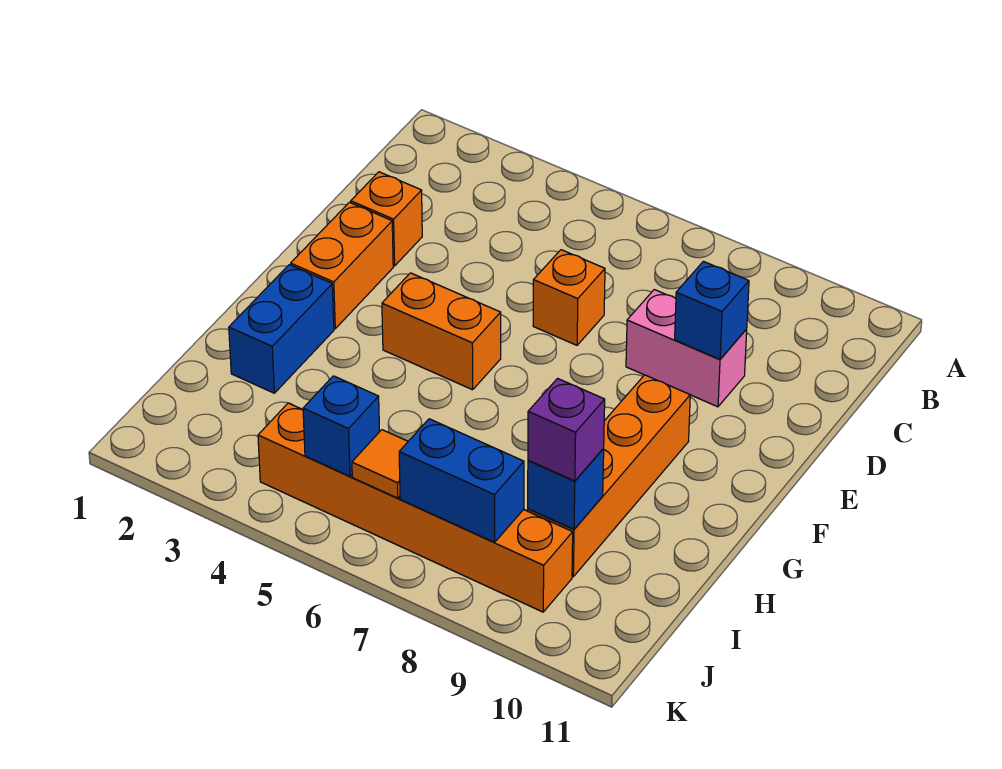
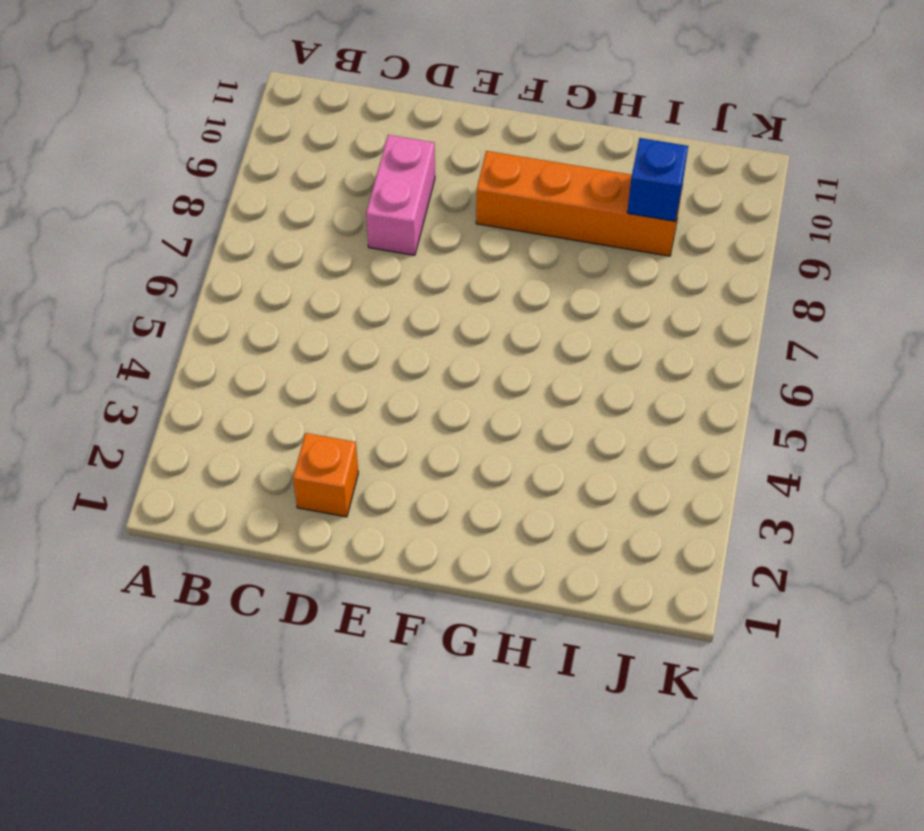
none -> orange brick D6 level 1
none -> orange brick E2:F2 level 1
none -> orange brick F4:F5 level 1

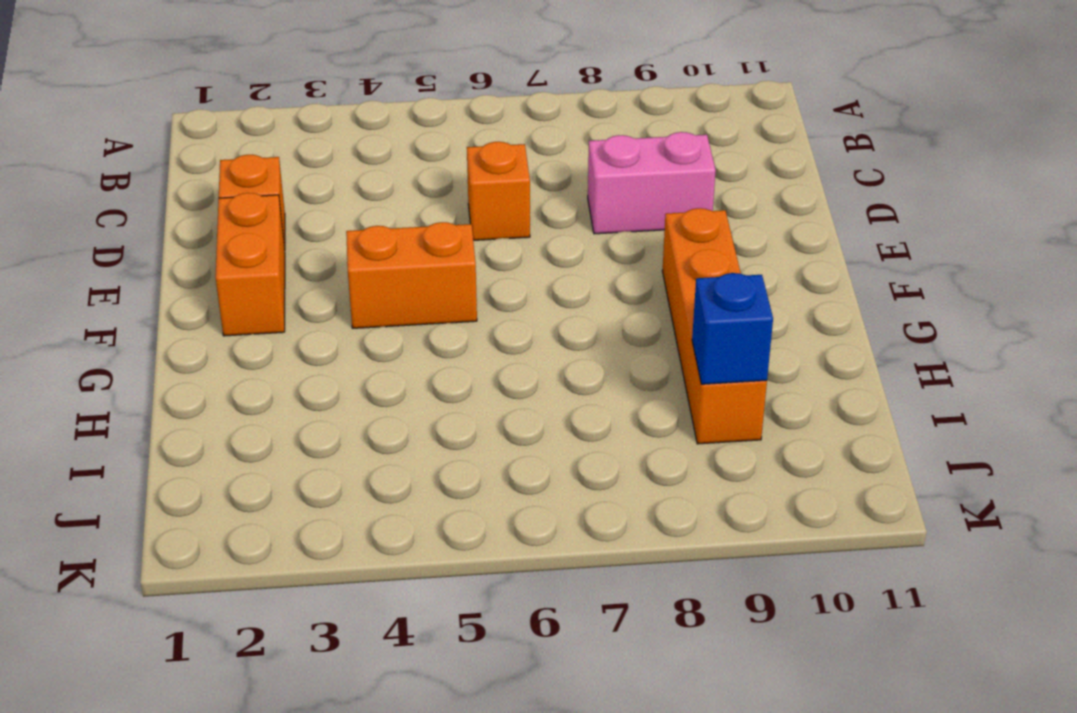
none -> blue brick G2:H2 level 1
none -> orange brick J4:J9 level 1
none -> blue brick D9 level 2

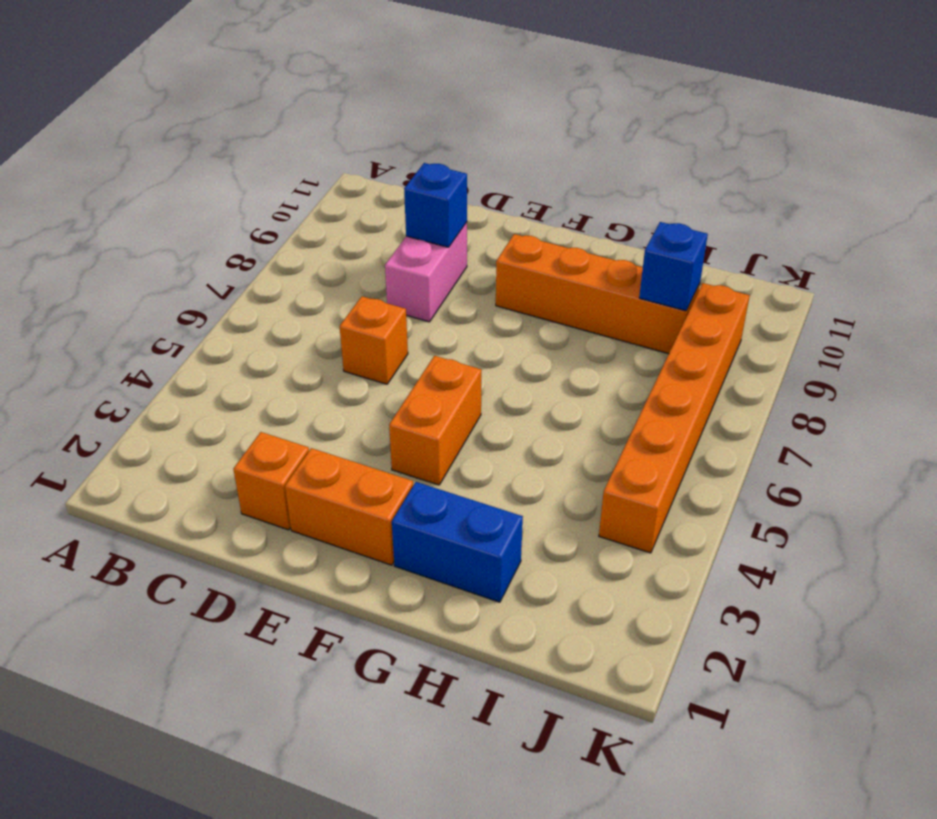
none -> blue brick J5 level 2
none -> orange tile J6 level 2
none -> blue brick J7:J8 level 2

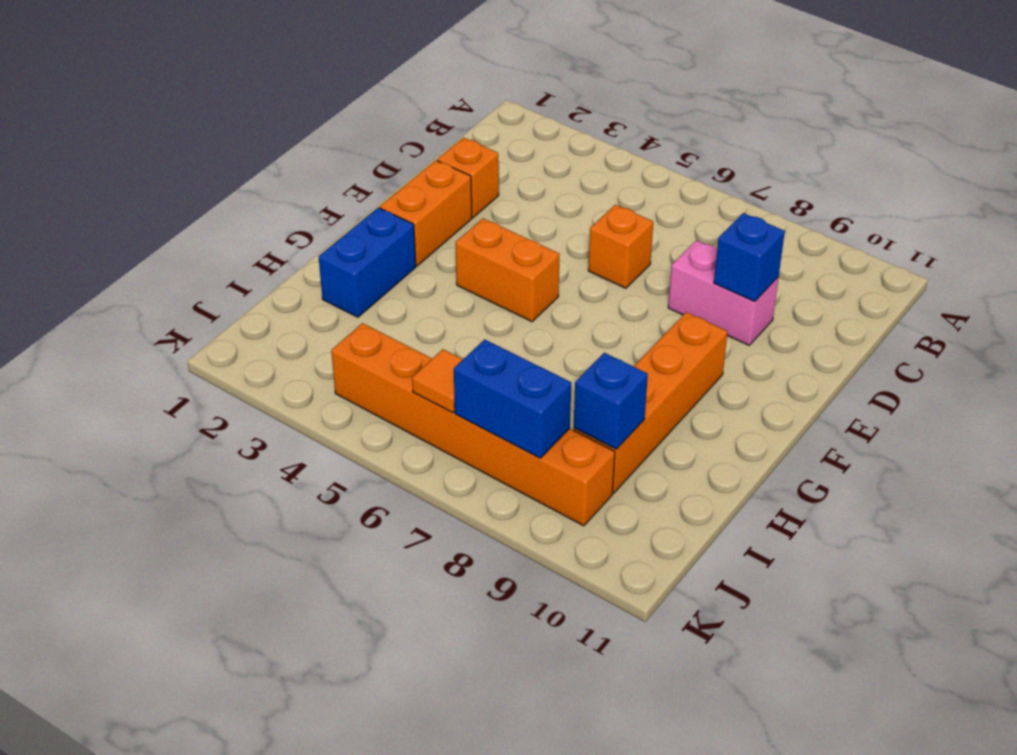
none -> blue brick J5 level 2
none -> purple brick I9 level 3

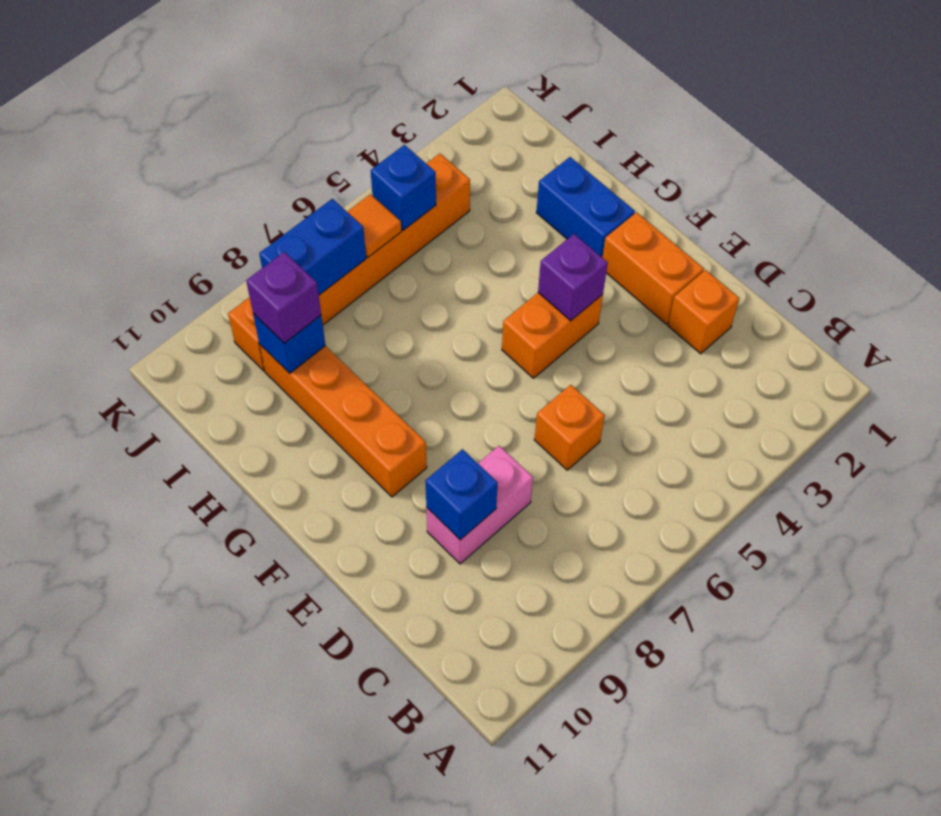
purple brick F4 level 2 -> none

